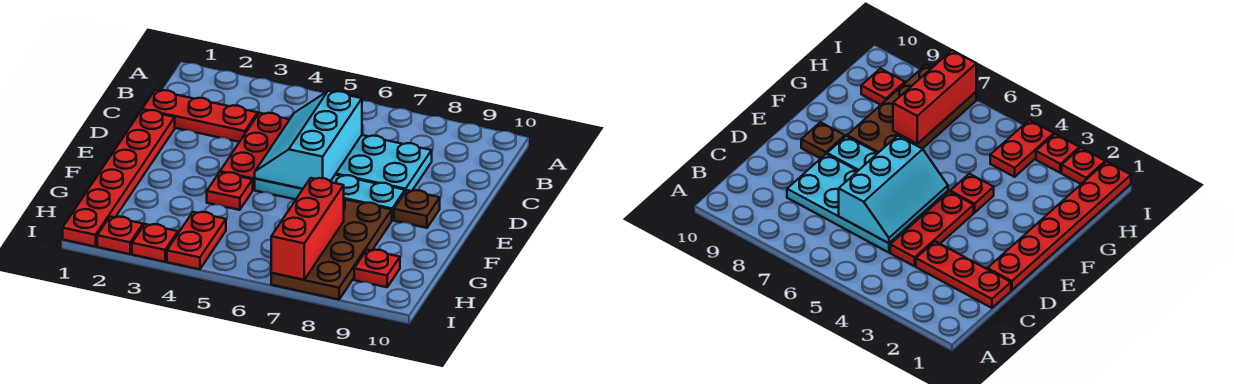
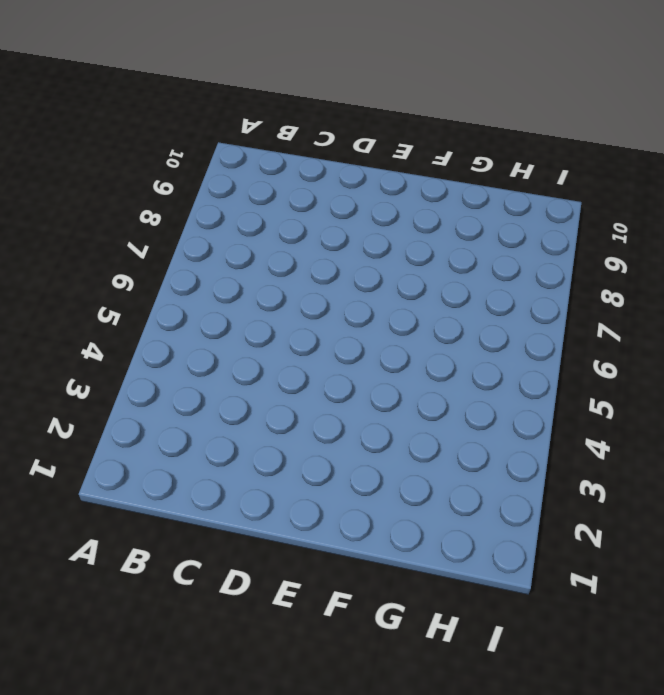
none -> red plate C1:C3 level 1
none -> red plate C4:E4 level 1
none -> cyan plate C5:D8 level 1

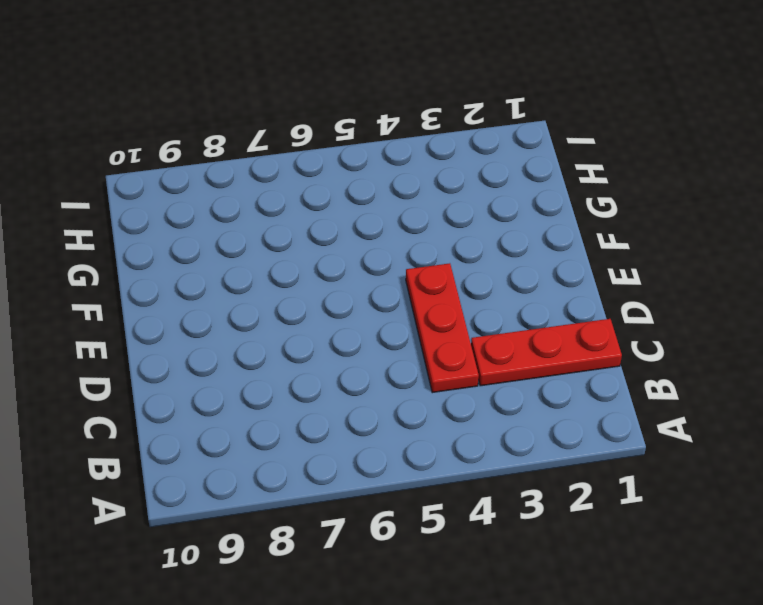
none -> cyan plate C5:D8 level 1
none -> red plate D1:I1 level 1
none -> cyan plate E5:E8 level 1

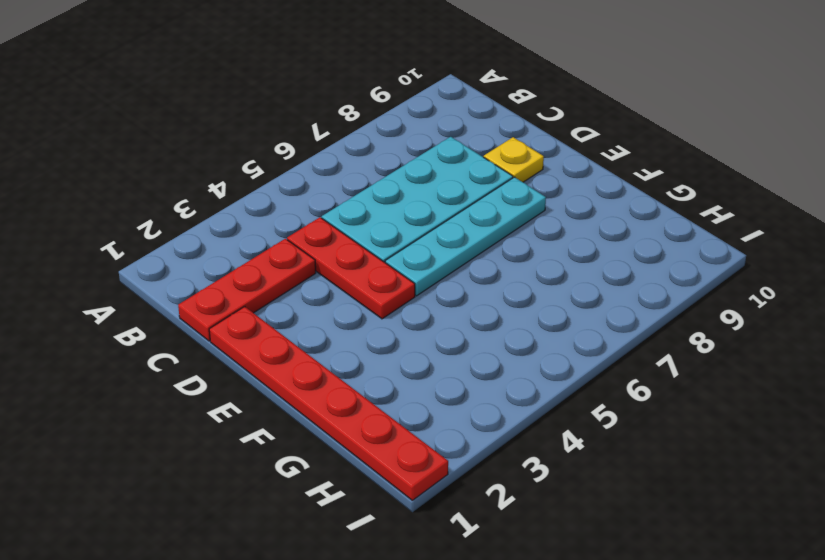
yellow plate D9 level 1 -> none
none -> brown plate E9 level 1
none -> red plate F4 level 1
none -> brown plate F7:I8 level 1

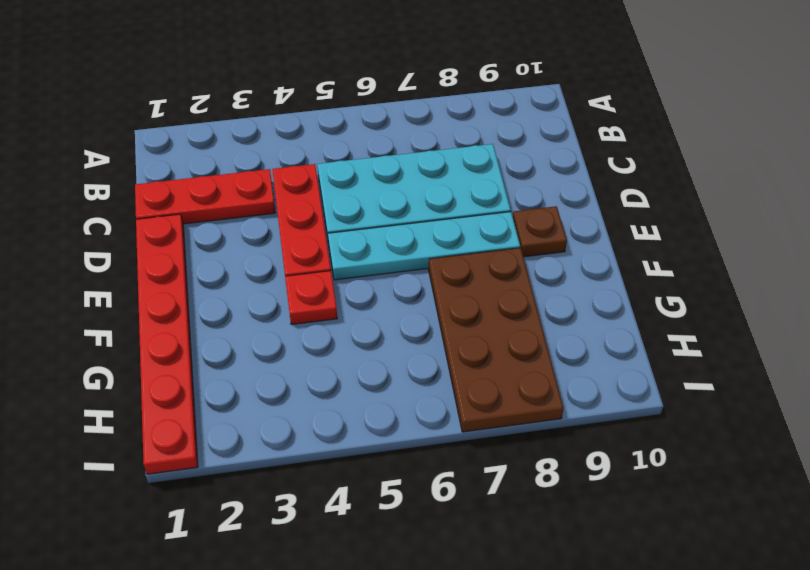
none -> red plate H4:I4 level 1
none -> red plate H9 level 1
none -> red plate I2 level 1

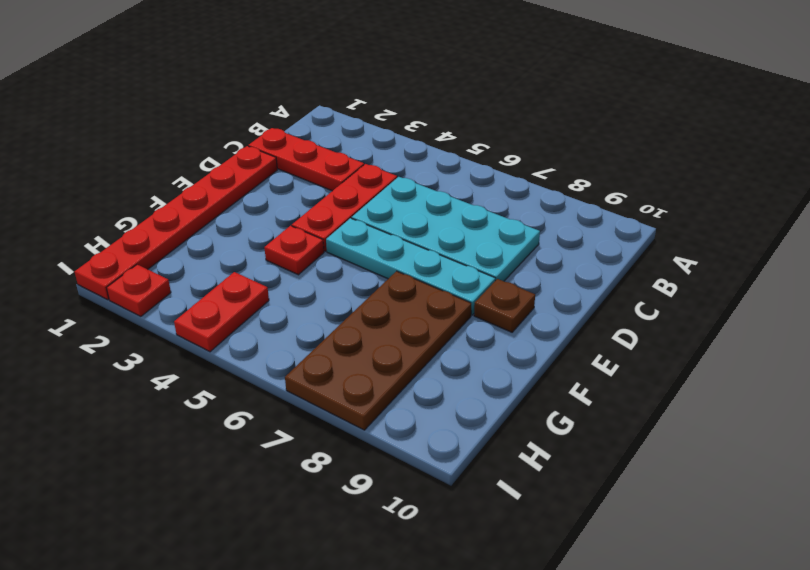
none -> red plate H9 level 1
none -> red plate I3 level 1
none -> cyan slope C5:E6 level 2 top 6

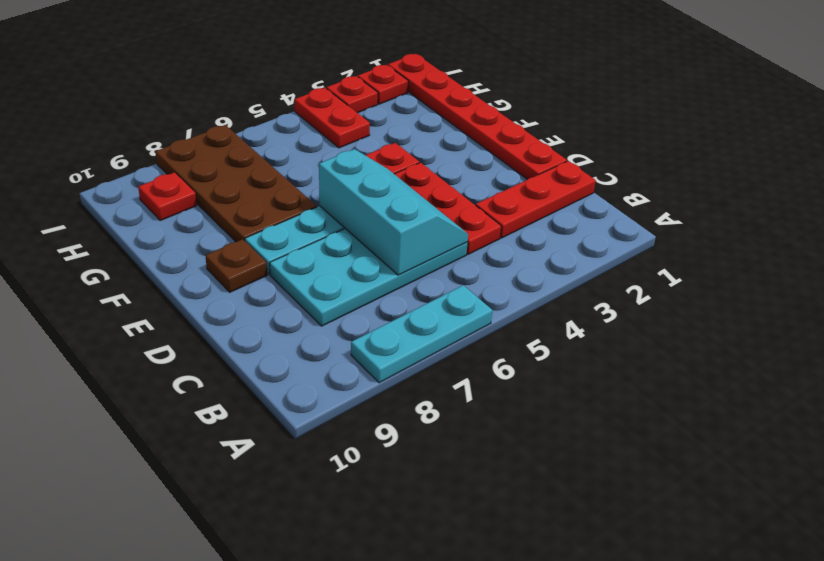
cyan plate A6:A8 level 1 -> none
none -> red brick G7:I7 level 2

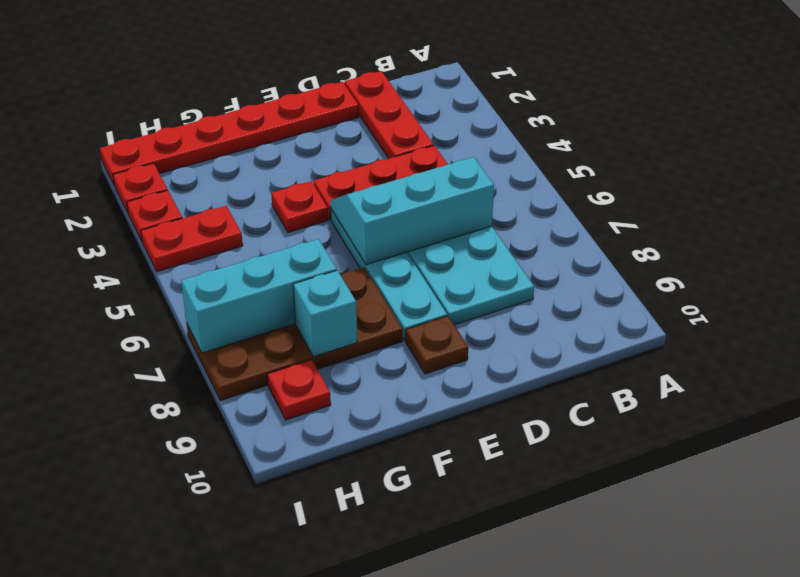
cyan brick G7:I7 level 2 -> red brick G7:I7 level 2
cyan brick G8 level 2 -> none

